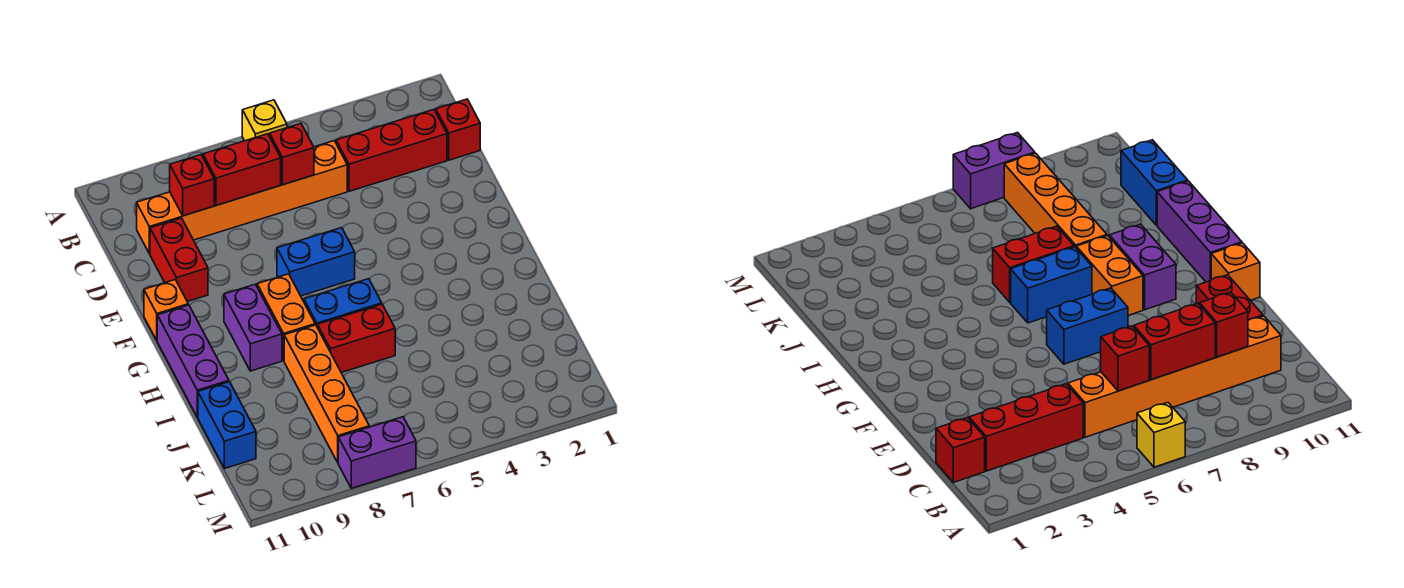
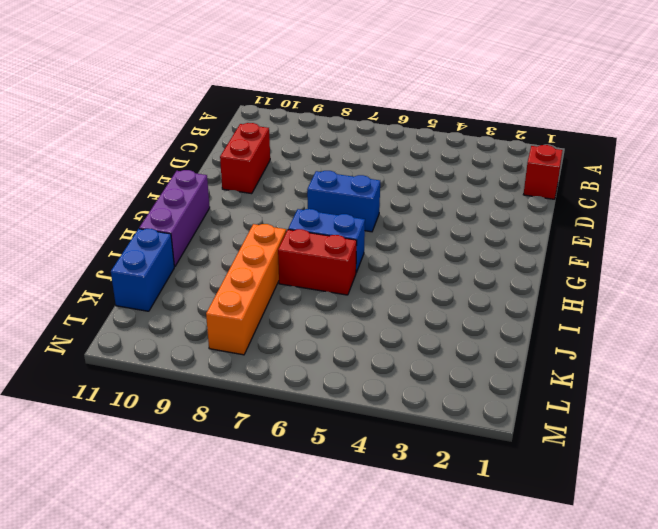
none -> yellow brick A6 level 1
none -> red brick C2:C4 level 1
none -> orange brick C5:C10 level 1

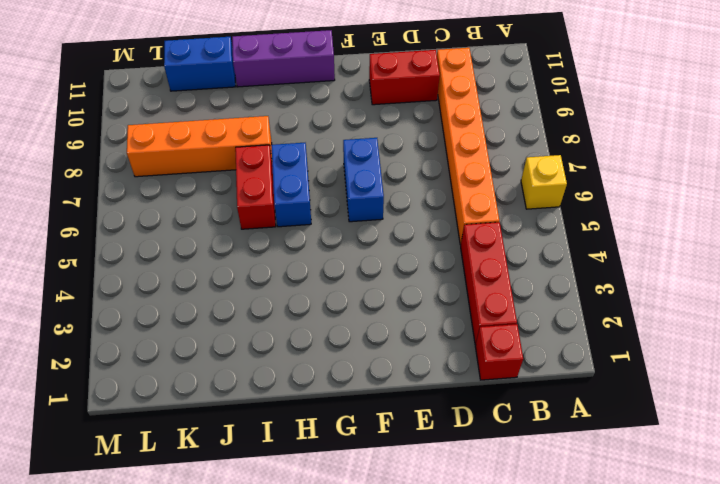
none -> orange brick F11 level 1
none -> orange brick G8:H8 level 1
none -> purple brick G9:H9 level 1

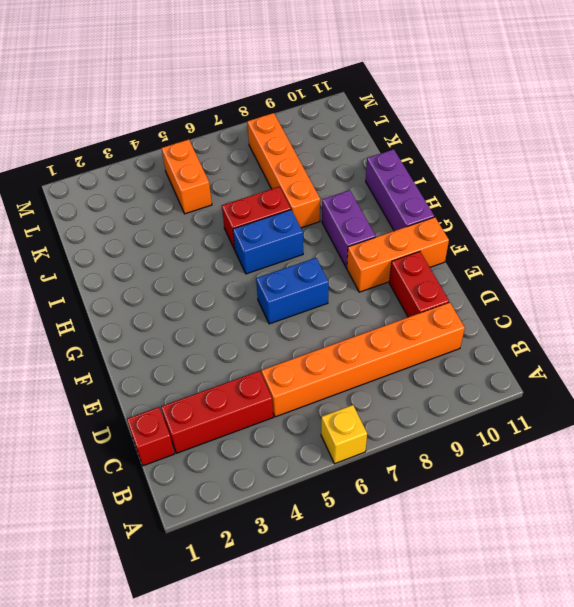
orange brick F9:F11 level 1 -> orange brick F11 level 1
orange brick K5:L5 level 1 -> orange brick G8:H8 level 1
none -> blue brick J11:K11 level 1
none -> purple brick M7:M8 level 1
none -> red brick C6 level 2

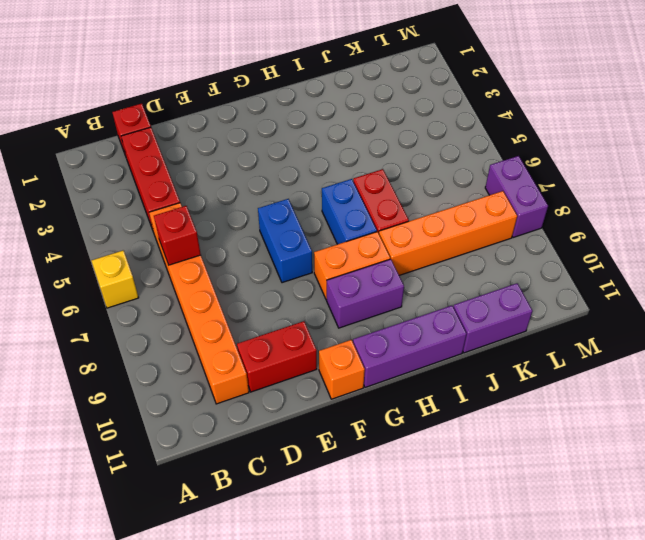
purple brick J11:K11 level 1 -> blue brick J11:K11 level 1
none -> red brick C7:C8 level 2
none -> red brick C9 level 2

